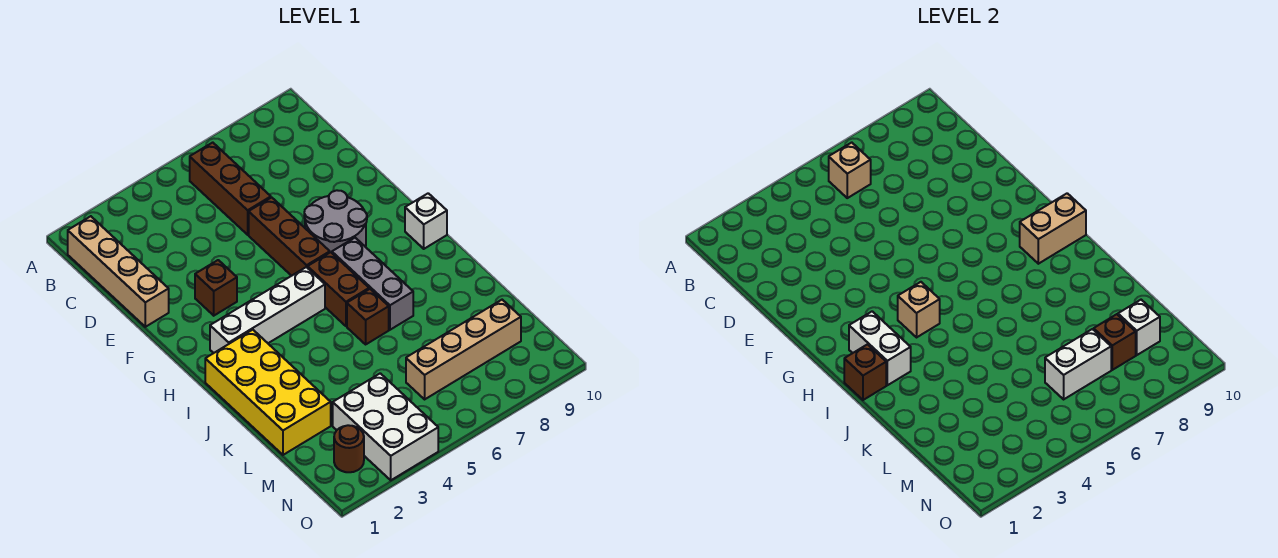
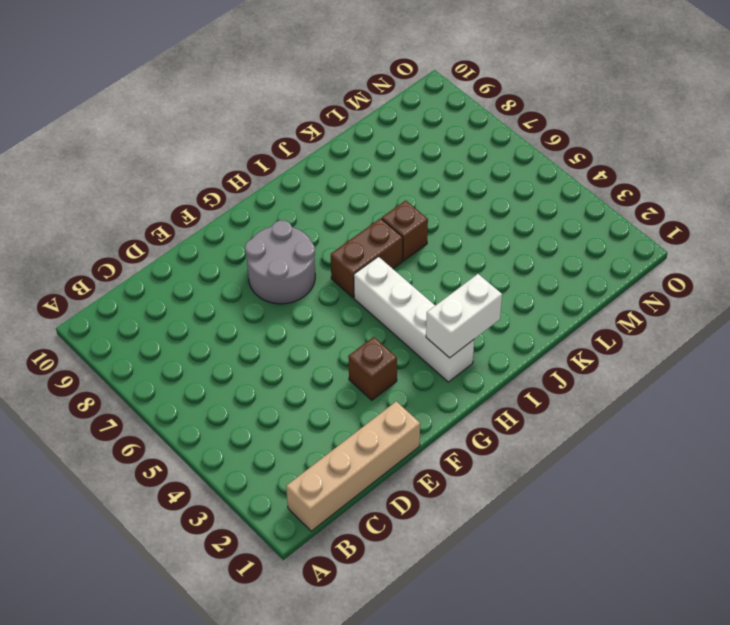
none -> brown brick B6:D6 level 1
none -> brown brick E6:G6 level 1
none -> grey brick H7:J7 level 1

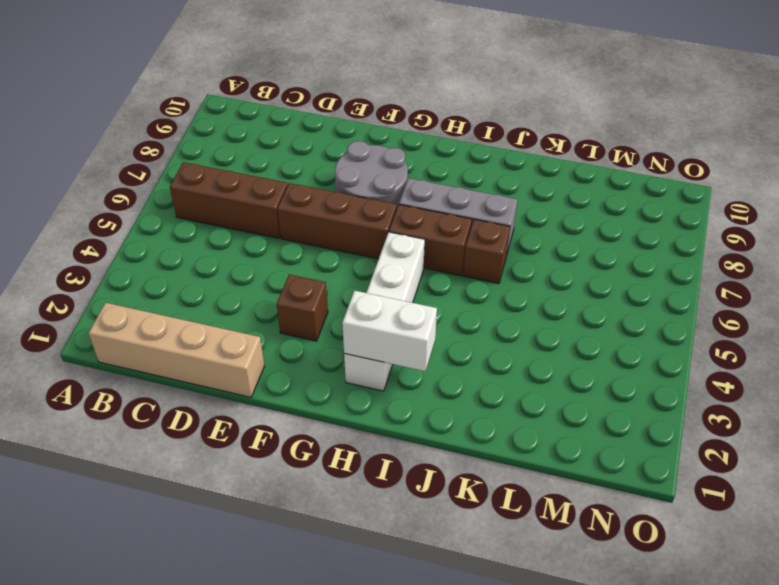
none -> white brick H10 level 1
none -> yellow brick I1:L2 level 1
none -> white brick M3:O4 level 1

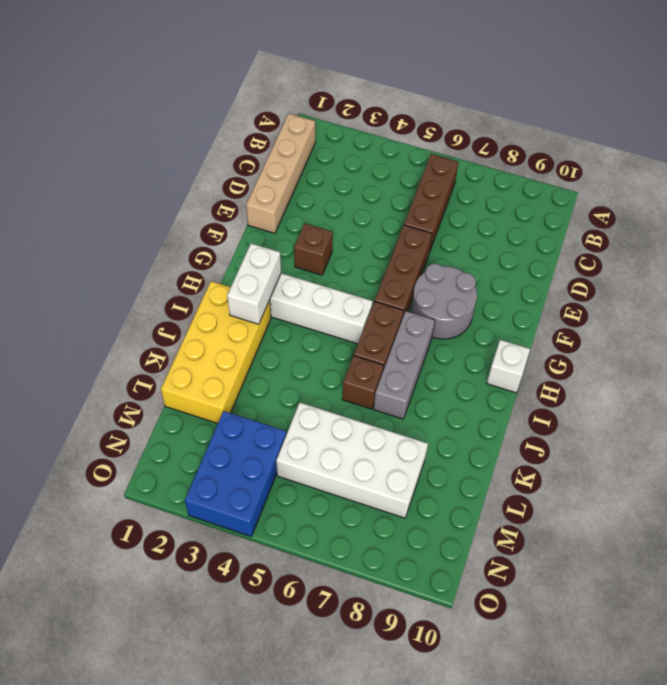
white brick L5:M8 level 1 -> tan brick M6:M9 level 1
blue brick M3:O4 level 1 -> white brick M3:O4 level 1
none -> brown round brick N2 level 1
none -> tan brick B6 level 2
none -> tan brick H4 level 2

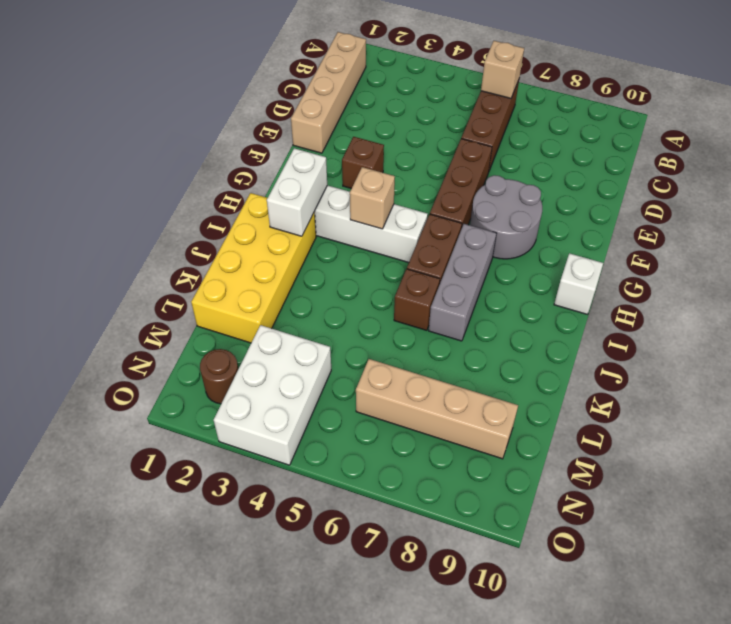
none -> tan brick H9:H10 level 2
none -> brown brick I1 level 2
none -> white brick M6:M7 level 2

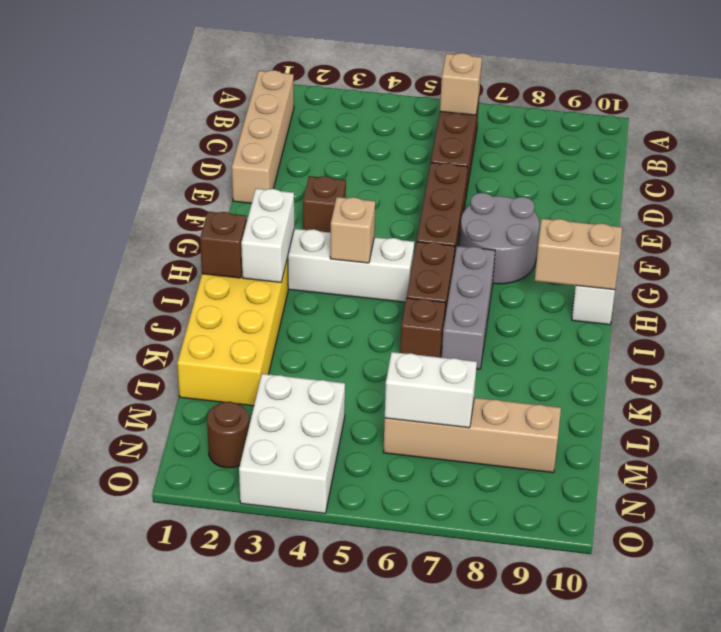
none -> brown brick M8 level 2
none -> white brick M9 level 2

